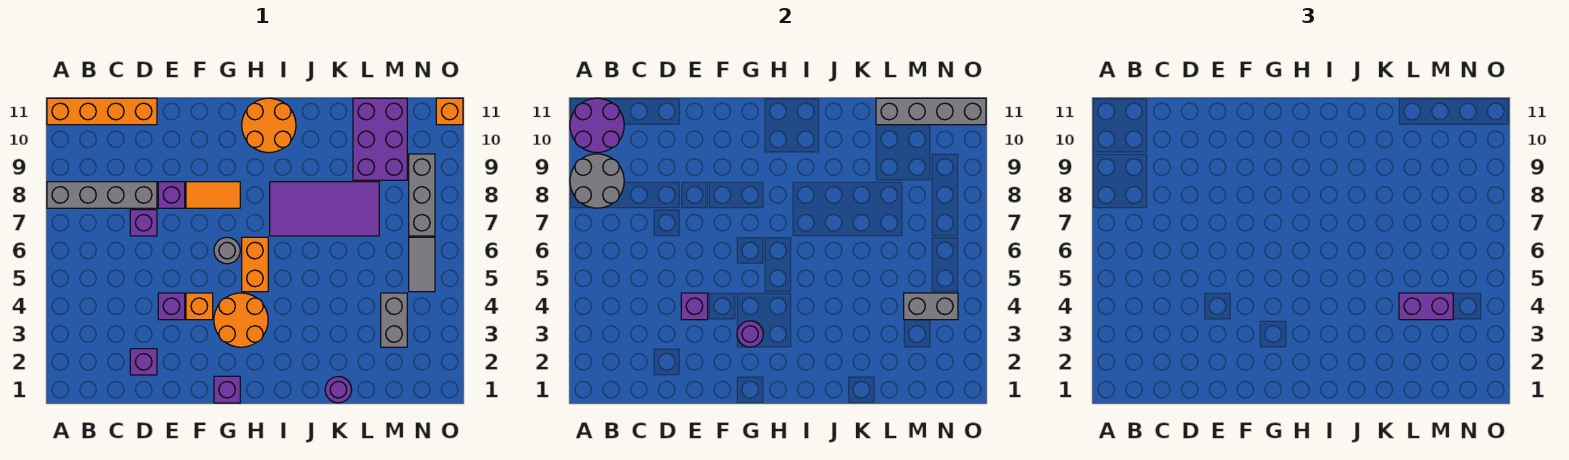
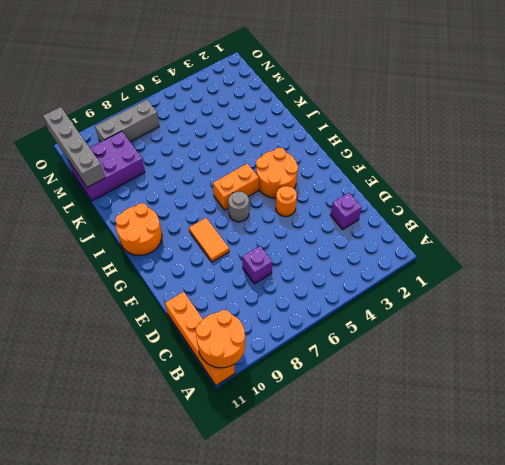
orange round brick A10:B11 level 2 -> purple round brick A10:B11 level 2
orange round brick F4 level 1 -> orange brick F4 level 1
none -> grey brick A8:D8 level 1
none -> purple brick E4 level 1
none -> purple brick E8 level 1

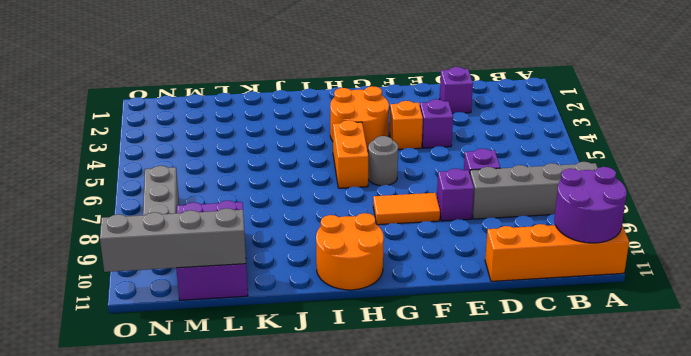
none -> purple brick G1 level 1
none -> purple tile I7:L8 level 1
none -> purple round brick K1 level 1

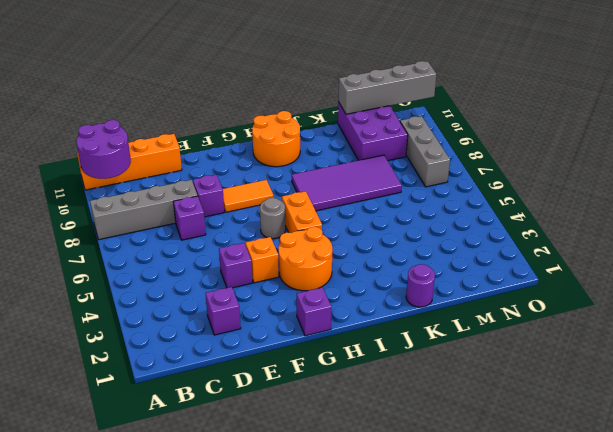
none -> grey brick M3:M4 level 1
none -> grey tile N5:N6 level 1
none -> orange brick O11 level 1

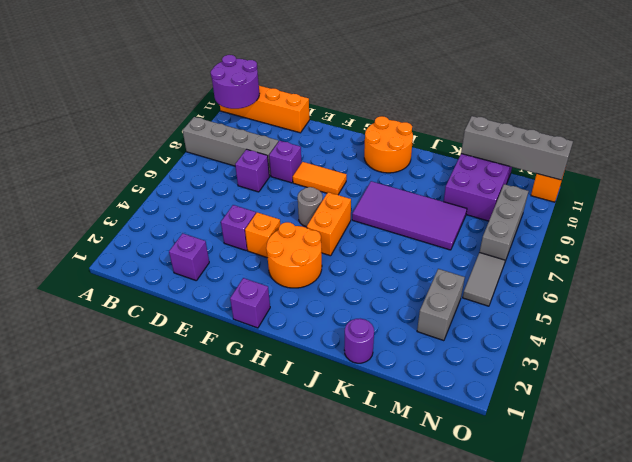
none -> grey round brick A8:B9 level 2
none -> purple brick E4 level 2
none -> purple round brick G3 level 2

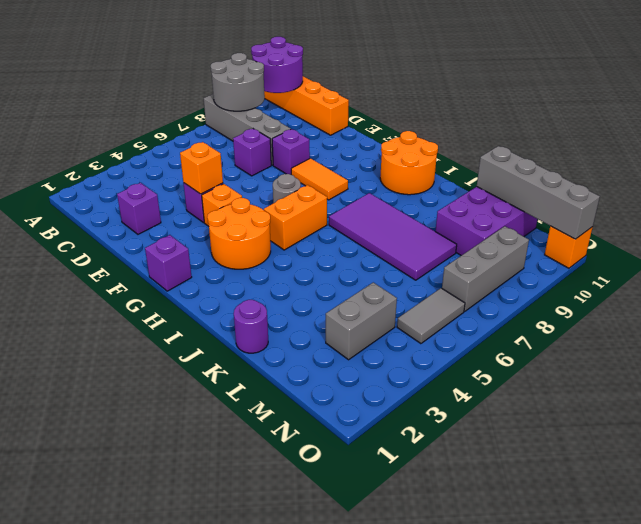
orange brick E4 level 2 -> purple brick E4 level 2
none -> purple round brick G3 level 2
none -> grey brick M4:N4 level 2
none -> purple brick L4:M4 level 3

